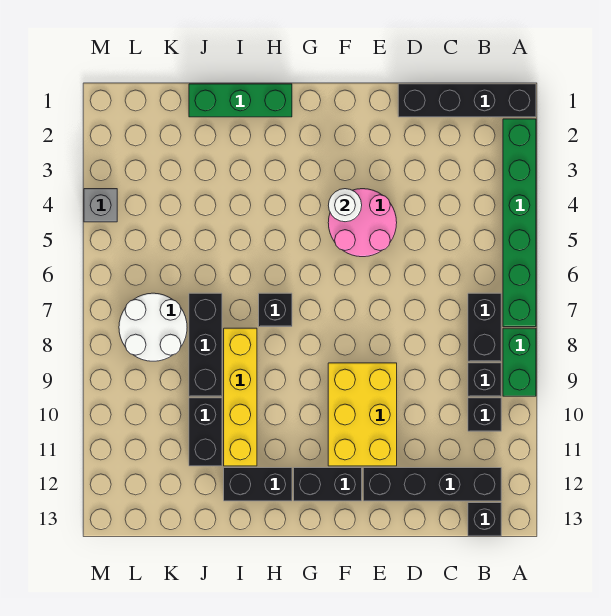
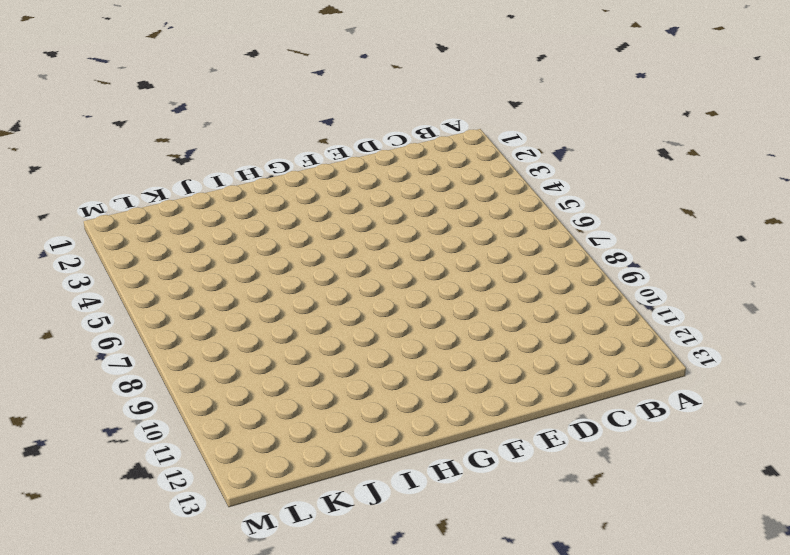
none -> black brick A1:D1 level 1
none -> green brick A2:A7 level 1
none -> green brick A8:A9 level 1

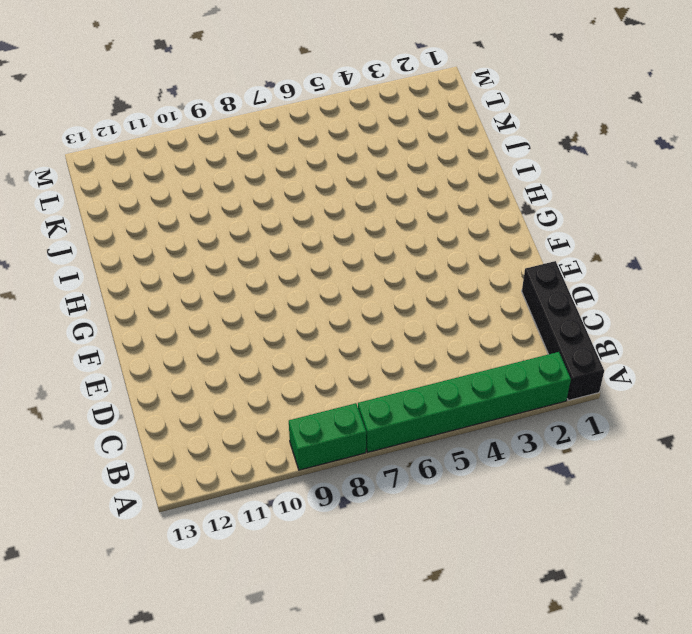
none -> black brick B7:B8 level 1
none -> black brick B9 level 1
none -> black brick B10 level 1

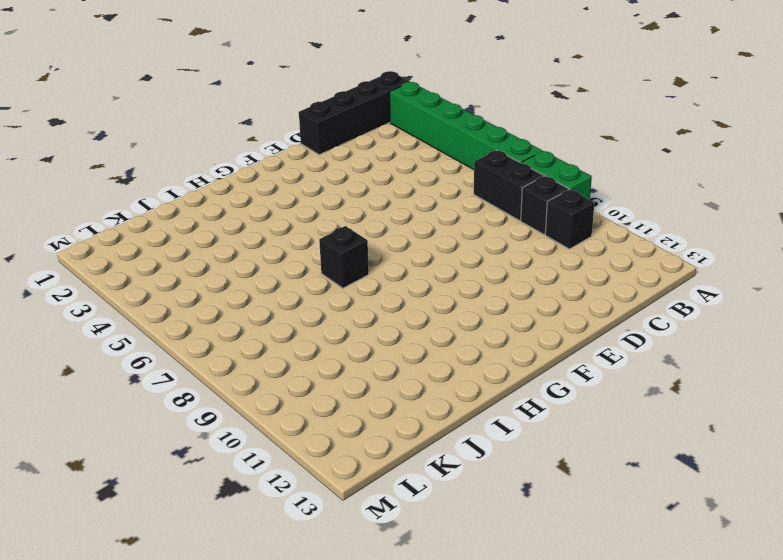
none -> black brick B12:E12 level 1
none -> black brick B13 level 1
none -> pink round brick E4:F5 level 1

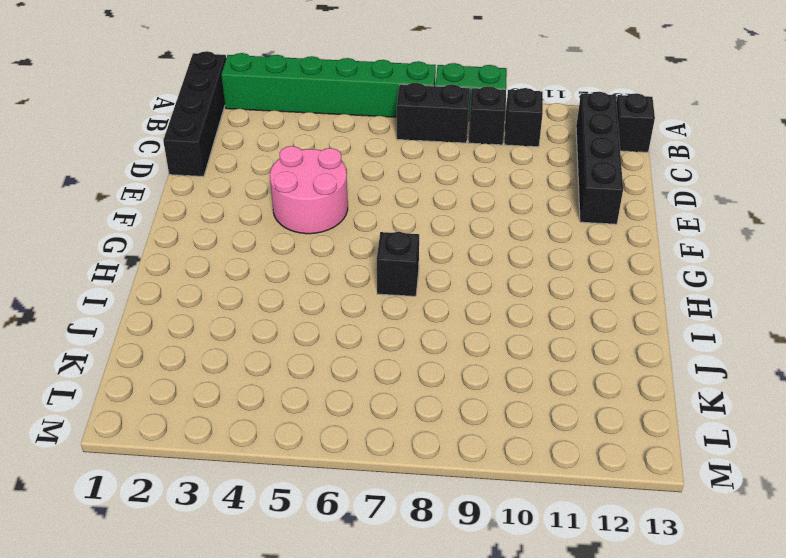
none -> yellow brick E9:F11 level 1
none -> black brick F12:G12 level 1
none -> green brick H1:J1 level 1

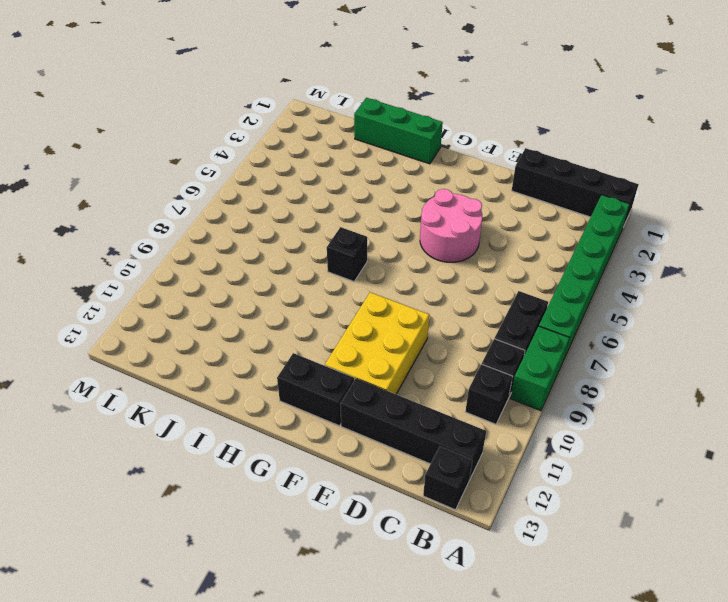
none -> black brick H12:I12 level 1
none -> yellow brick I8:I11 level 1
none -> black brick J7:J9 level 1

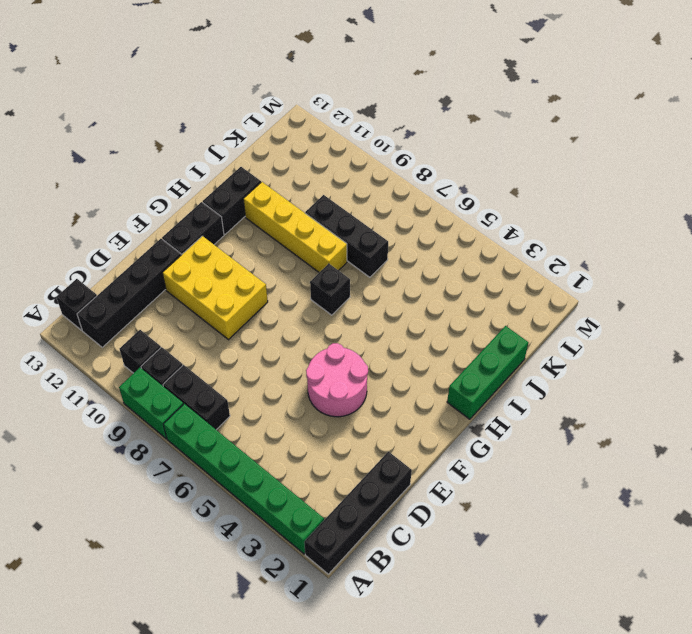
none -> black brick J10:J11 level 1
none -> white round brick K7:L8 level 1
none -> grey brick M4 level 1

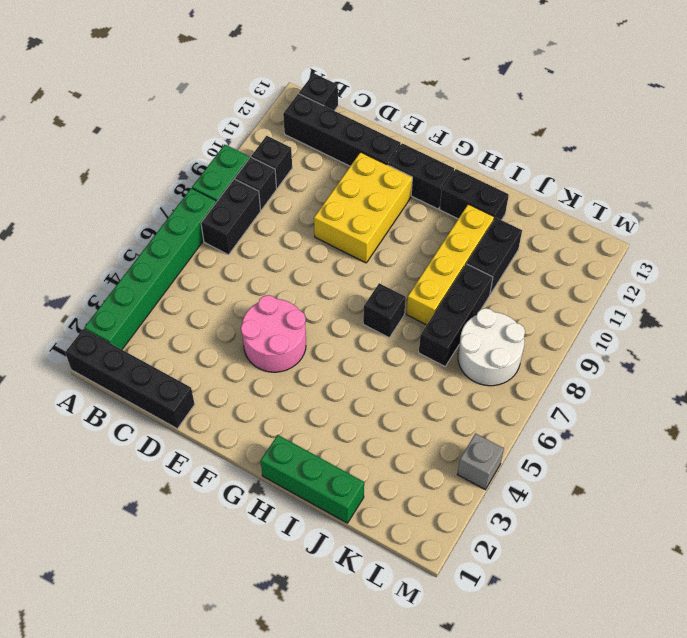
none -> white round brick F4 level 2

